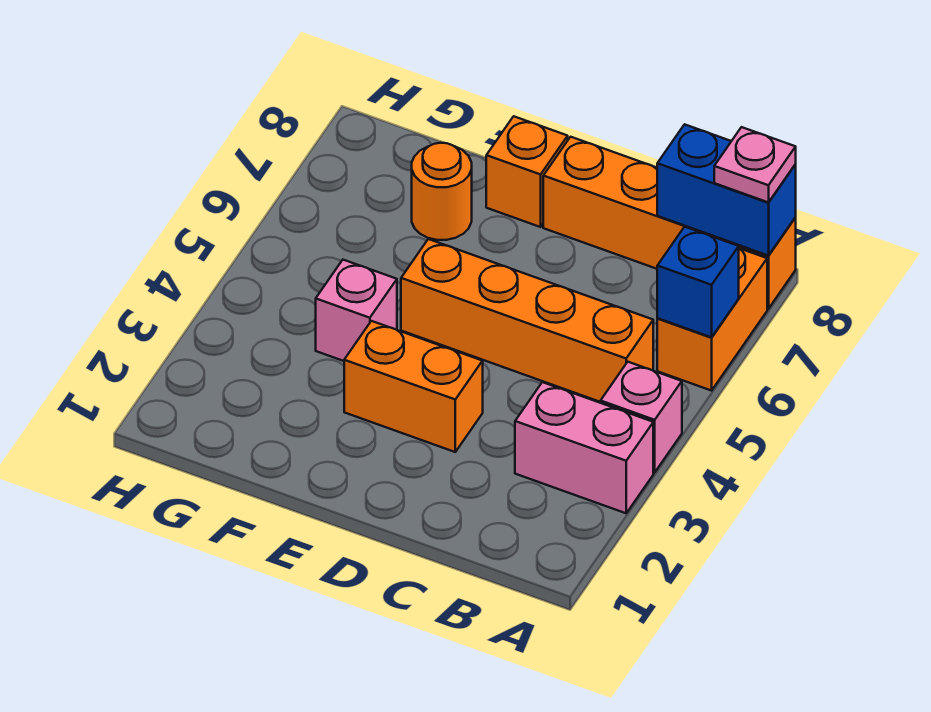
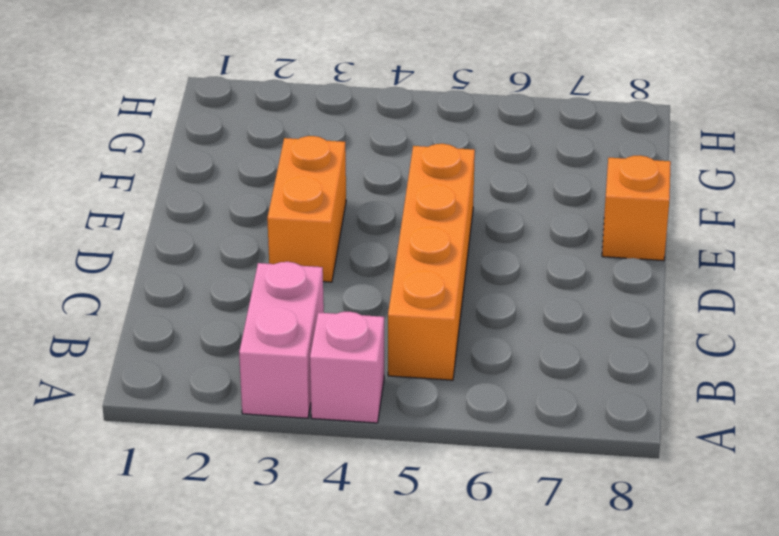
none -> orange brick A6:A7 level 1
none -> orange brick A8:D8 level 1
none -> pink brick F4 level 1

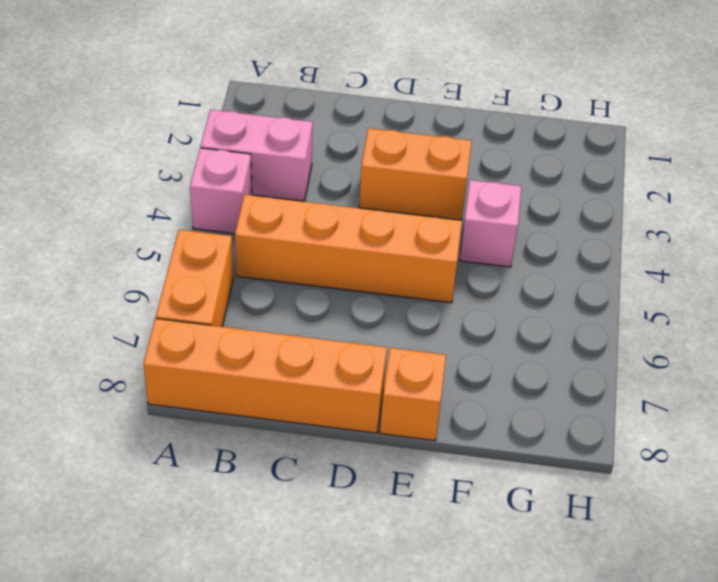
none -> orange round brick F7 level 1
none -> blue brick A6 level 2
none -> blue brick A8:B8 level 2

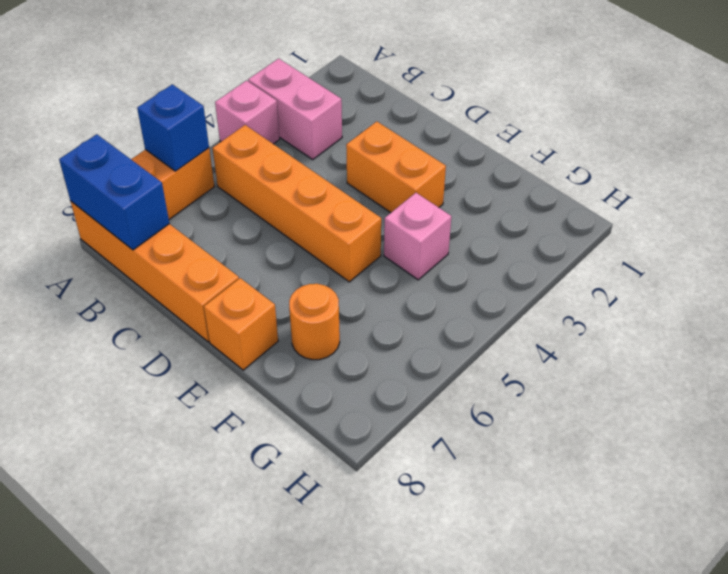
none -> pink plate A8 level 3

